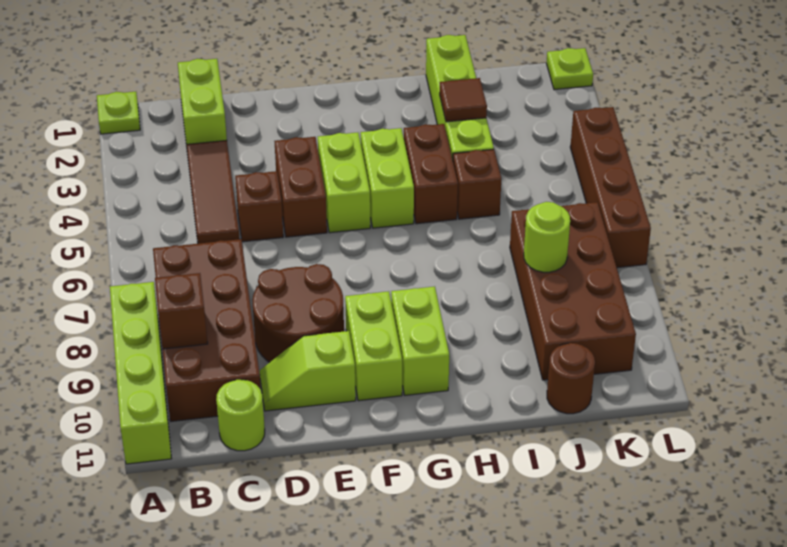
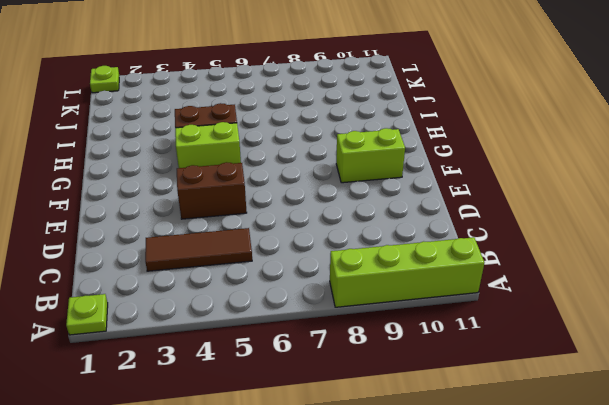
none -> brown brick B7:C10 level 1
none -> lime brick C1:C2 level 1
none -> lime round brick C11 level 1

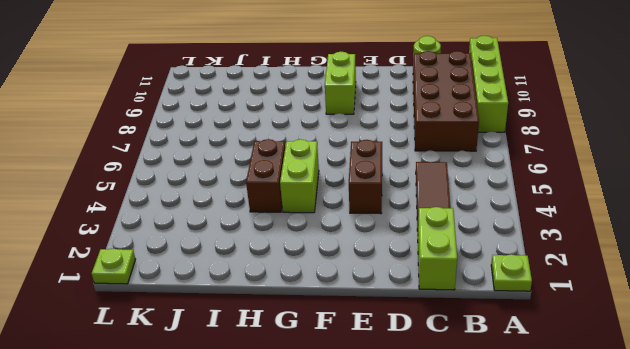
none -> brown brick D5 level 1
none -> brown round brick D8:E9 level 1
none -> lime slope D10:E10 level 1 top E

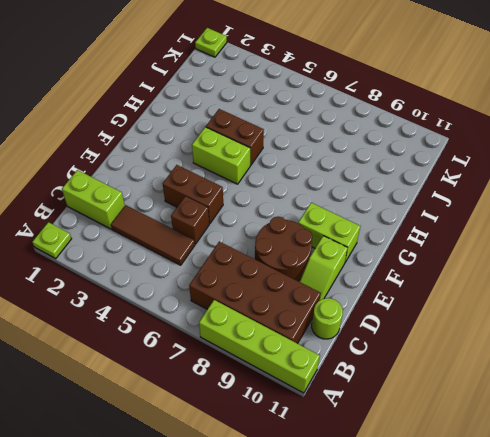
none -> lime brick F4:F5 level 1
none -> lime brick G9:G10 level 1
none -> lime brick I1:I4 level 1

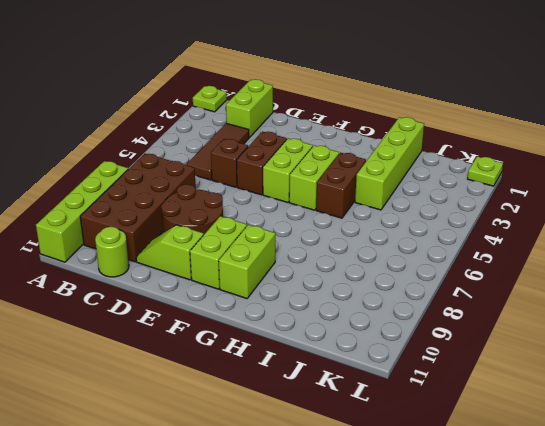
none -> brown brick I5 level 1
none -> brown brick J7:K10 level 1
none -> brown round brick J11 level 1

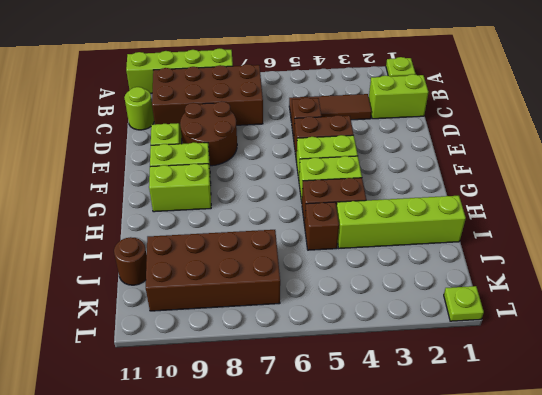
none -> brown brick L4:L7 level 1
none -> brown brick B9 level 2
none -> brown tile I3 level 2

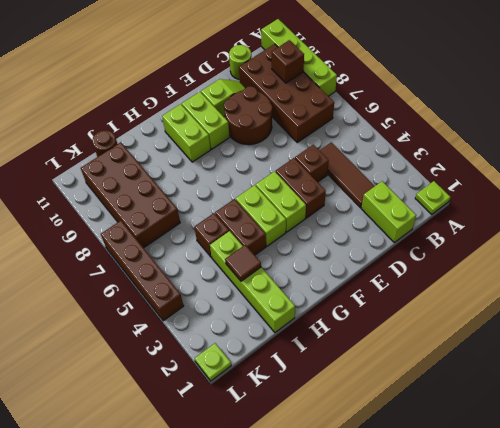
none -> lime round brick J8 level 2

